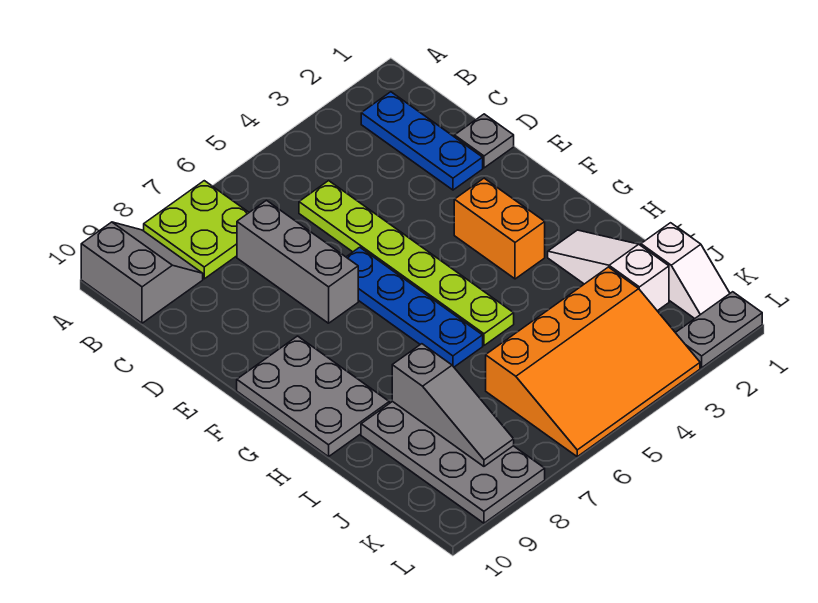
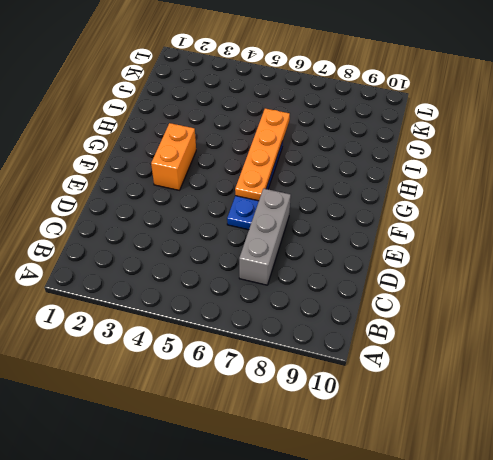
orange plate F6:I6 level 2 -> none
none -> lime plate A7:B8 level 1
none -> grey slope A9:B10 level 1 top 10
none -> blue plate B2:D2 level 1

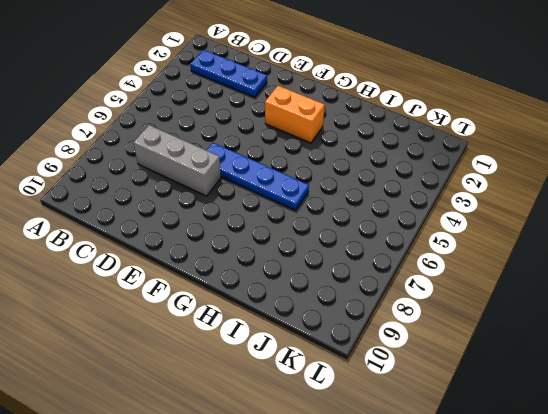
none -> lime plate A7:B8 level 1
none -> grey slope A9:B10 level 1 top 10
none -> lime plate C5:H5 level 1

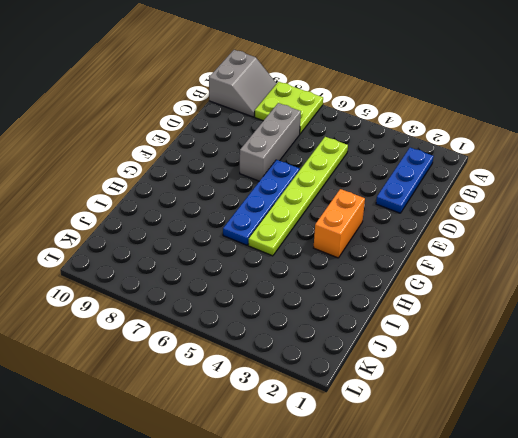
none -> grey plate D1 level 1
none -> grey plate F9:H10 level 1
none -> white slope H2:J2 level 1 top J

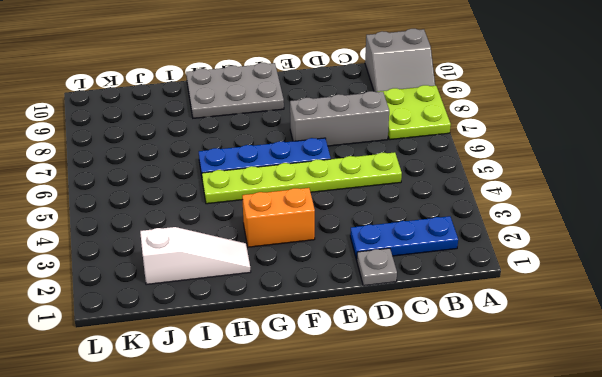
none -> grey plate I8:L9 level 1
none -> white slope J1:K1 level 1 top J
none -> orange slope J3:L6 level 1 top J

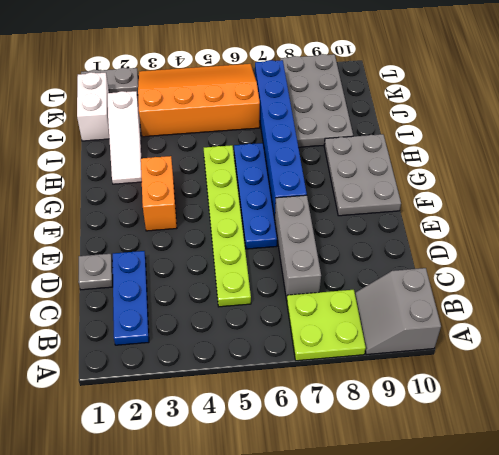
blue brick F7:K7 level 1 -> none
white brick J1:K1 level 1 -> white slope J1:K1 level 1 top J
none -> grey slope I8:K8 level 2 top I

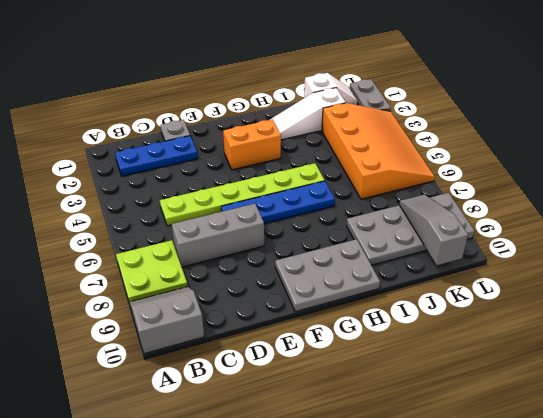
grey slope K8:K10 level 2 top 10 -> grey slope I8:K8 level 2 top I

